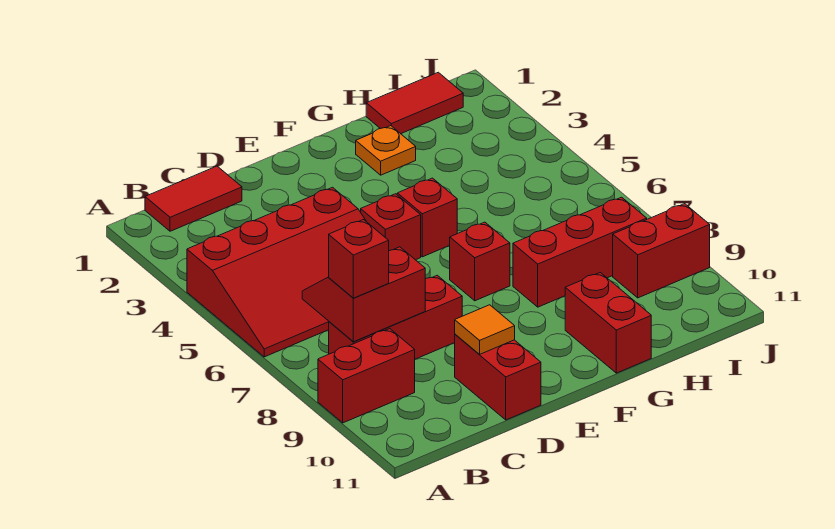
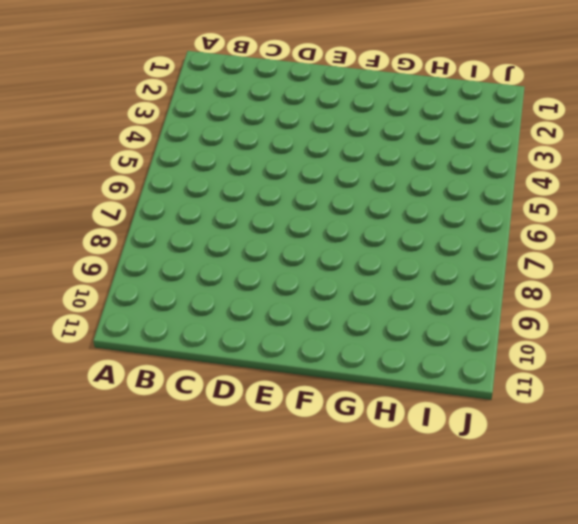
none -> red slope A4:D6 level 1 top 4
none -> red brick A9:B9 level 1
none -> red tile B1:C1 level 1

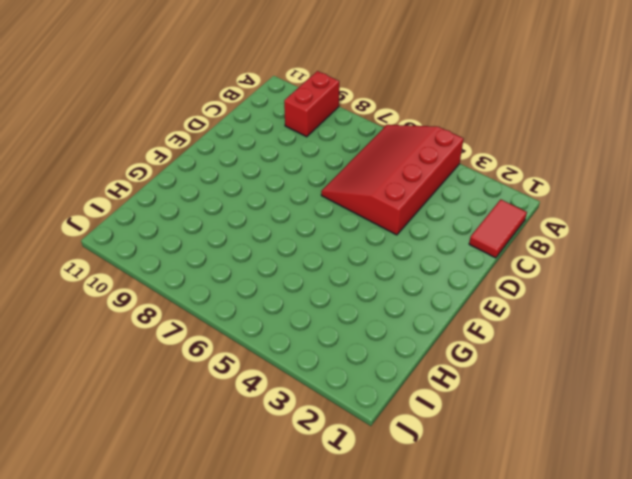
none -> red brick B8:D8 level 1
none -> red brick D10:D11 level 1
none -> red brick E5 level 1

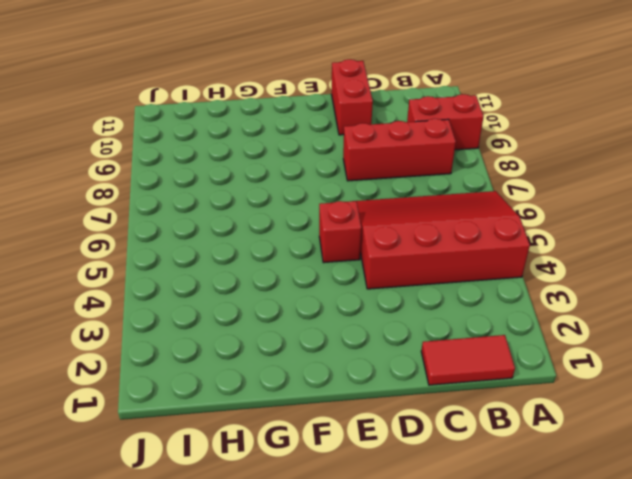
none -> red brick F5 level 1
none -> red brick F7 level 1
none -> orange plate G2 level 1

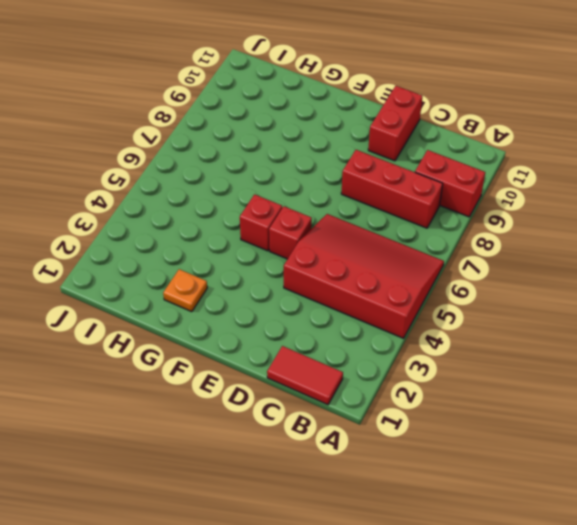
none -> red brick F7 level 1
none -> red brick G8:I8 level 1
none -> red brick G10:G11 level 1

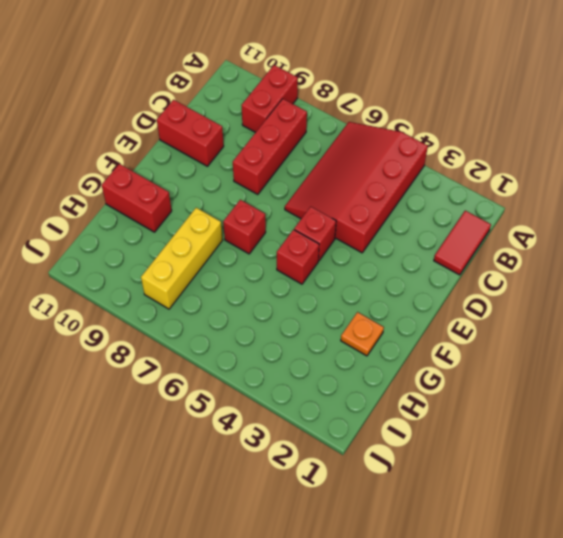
yellow brick G8:I8 level 1 -> red brick G8:I8 level 1
none -> red tile H1:I1 level 1
none -> red brick I9:J9 level 1
none -> red slope B7:C8 level 2 top 8

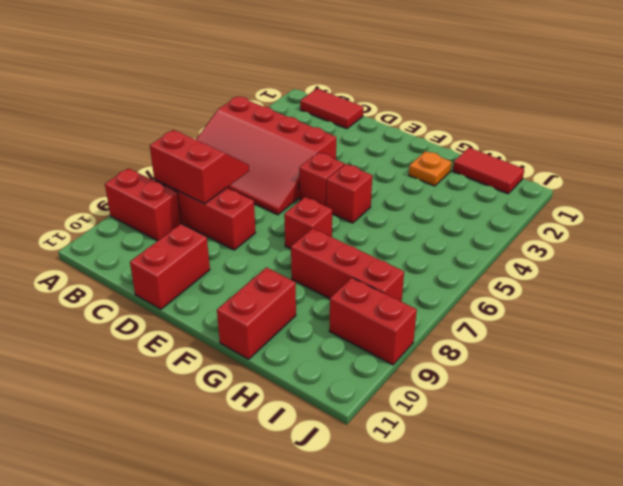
none -> orange tile D10 level 2
none -> red brick B8 level 3

